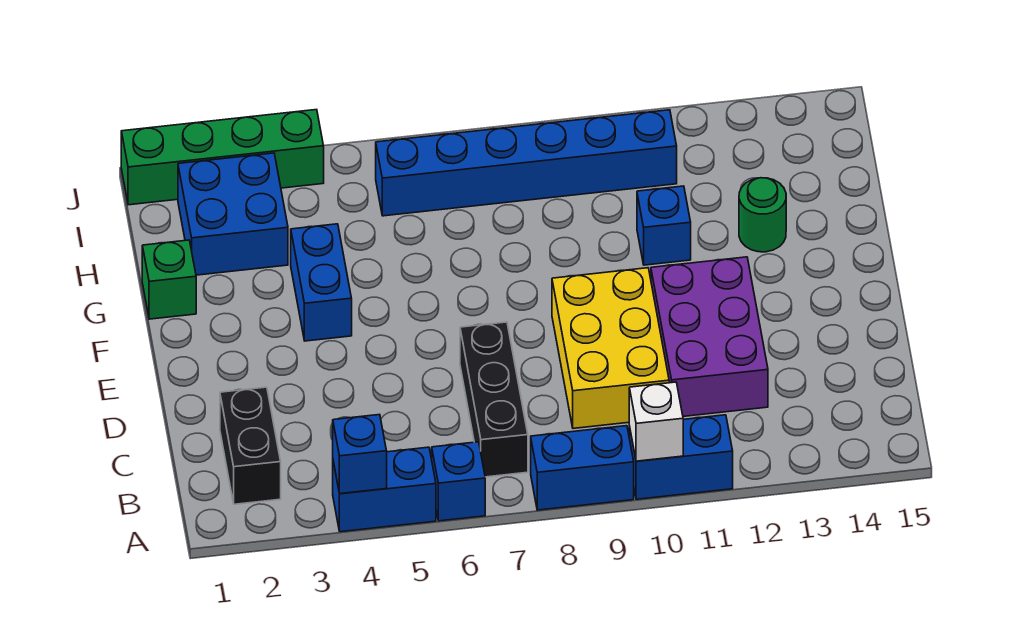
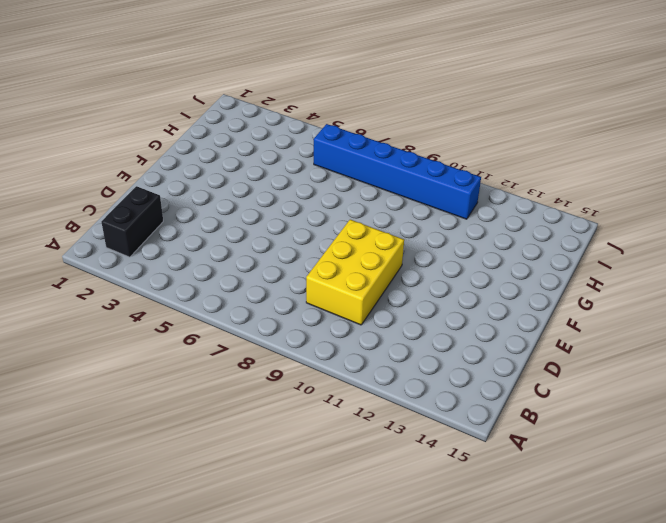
none -> blue brick A4:A5 level 1
none -> blue brick A6 level 1
none -> blue brick A8:A9 level 1

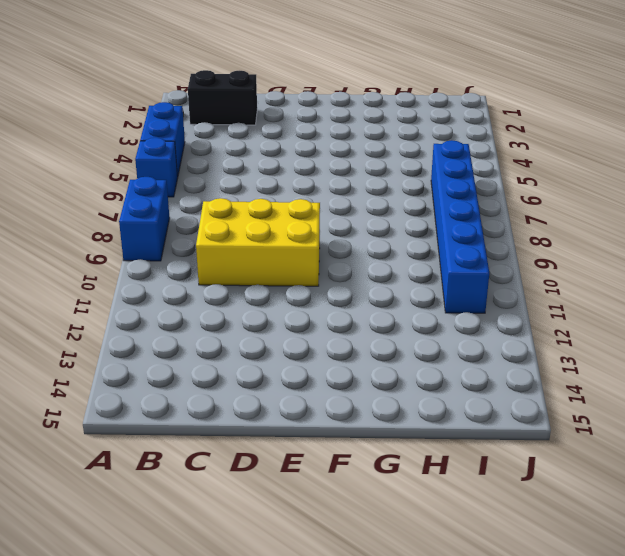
none -> blue brick A10:A11 level 1
none -> black brick B7:D7 level 1
none -> purple brick C11:E12 level 1

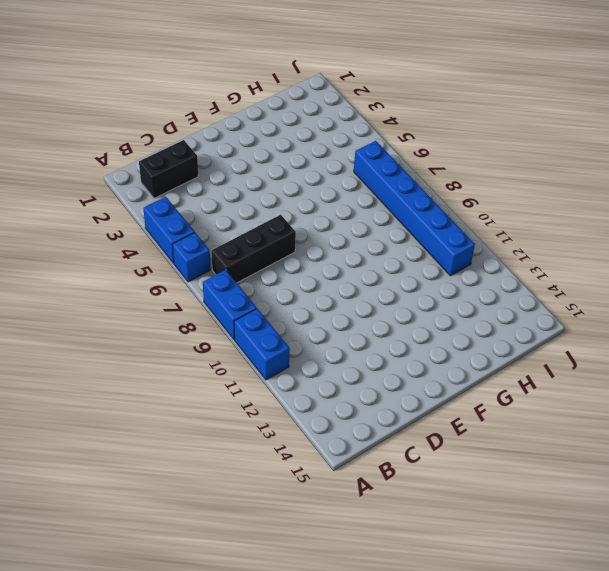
none -> yellow brick C9:E10 level 1
none -> purple brick C11:E12 level 1
none -> blue brick F4:G4 level 1

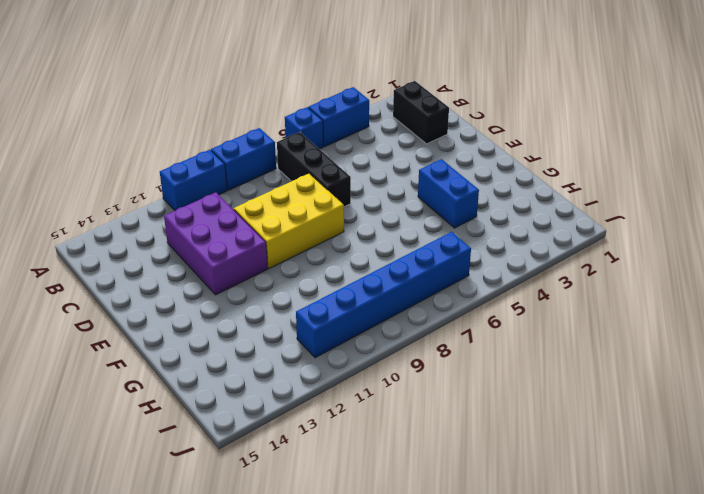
yellow brick D8:E10 level 1 -> yellow brick C9:E10 level 1
none -> green brick G1 level 1
none -> blue brick G11 level 1
none -> green round brick G13 level 1

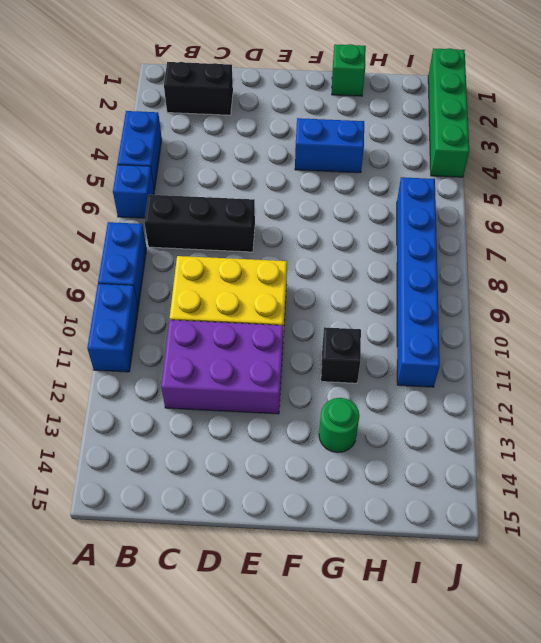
black brick G11 level 1 -> blue brick G11 level 1
none -> blue brick H2:I3 level 1
none -> blue brick A4 level 2
none -> white brick A10 level 2

